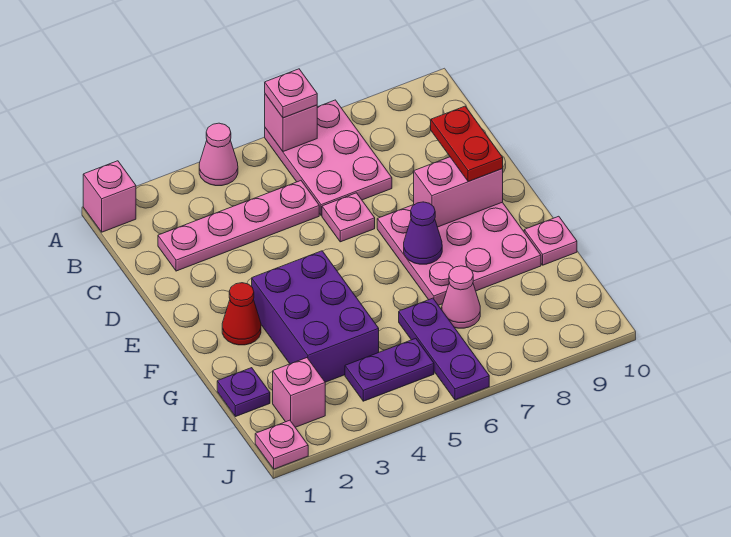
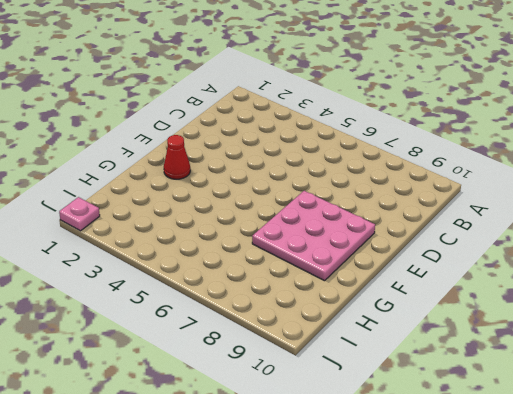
none -> pink brick A1 level 1
none -> pink cone A4 level 1
none -> pink plate A6:C7 level 1

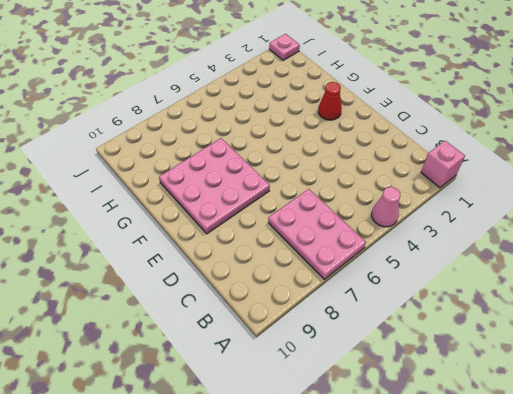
none -> pink plate C2:C5 level 1
none -> pink plate D6 level 1
none -> purple brick F3:H4 level 1

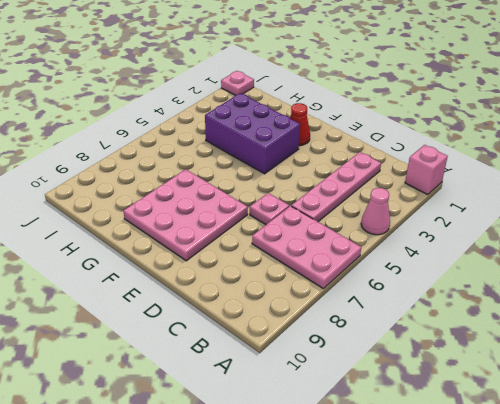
none -> pink plate G10 level 1
none -> purple plate H1 level 1
none -> purple plate H6:J6 level 1

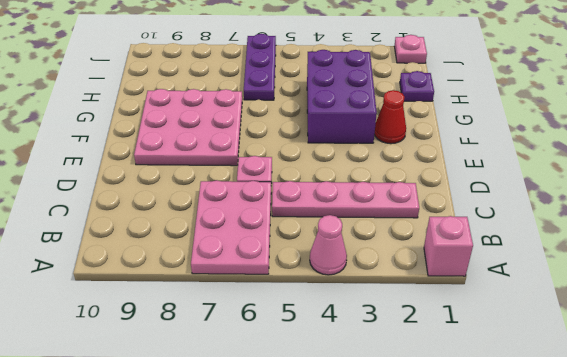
none -> pink plate G10 level 1
none -> pink cone H7 level 1
none -> pink brick I2 level 1

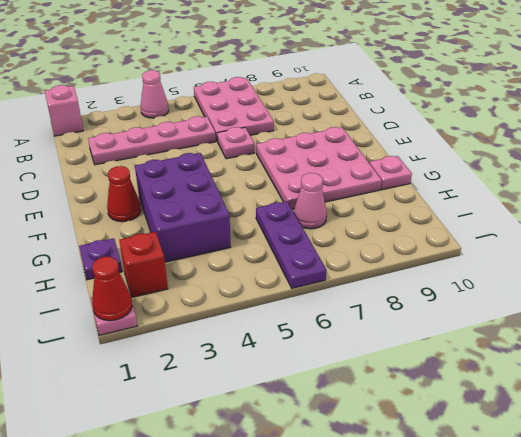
red brick I2 level 1 -> pink brick I2 level 1
red cone J1 level 2 -> none
none -> purple plate I4:I5 level 1
none -> pink brick A6 level 2
none -> pink brick E8:E9 level 2

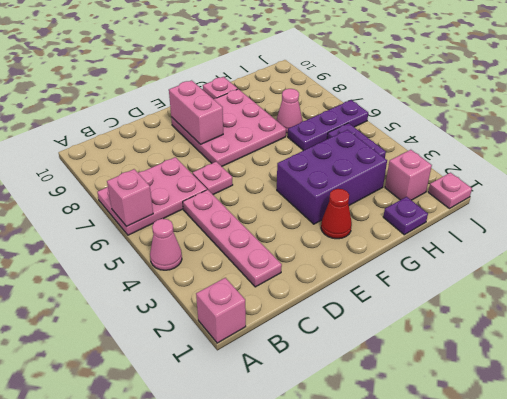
none -> purple cone F7 level 2
none -> pink plate A6 level 3
none -> red plate D9:E9 level 3

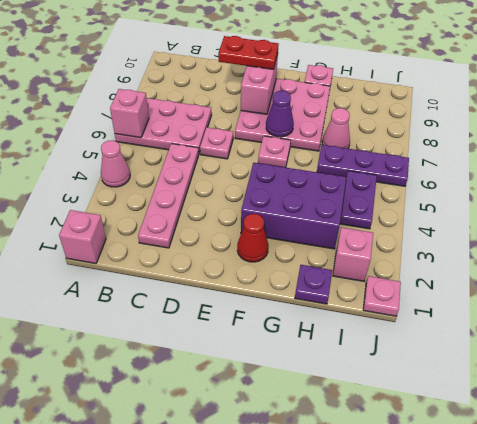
pink plate F6 level 1 -> pink plate A6 level 3

